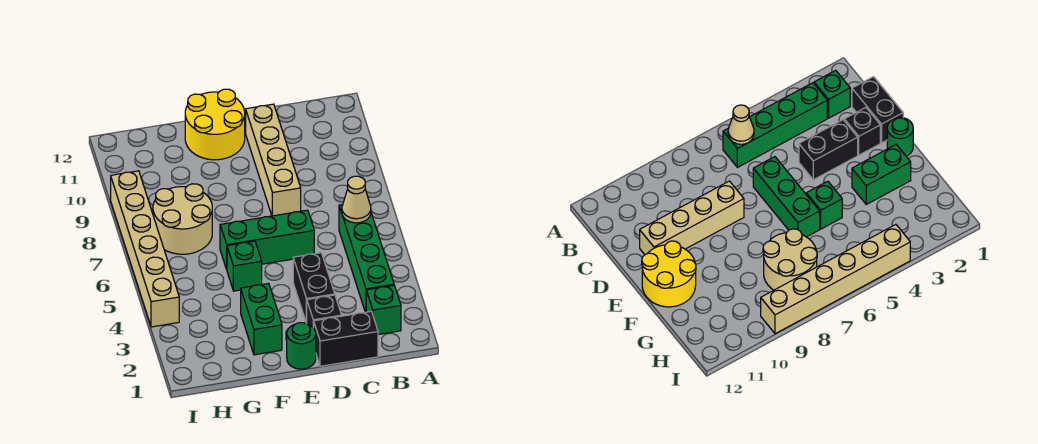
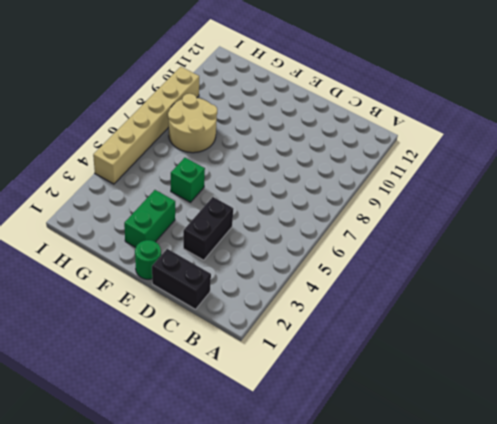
none -> green brick B2 level 1
none -> green brick B3:B6 level 1
none -> black brick D2 level 1

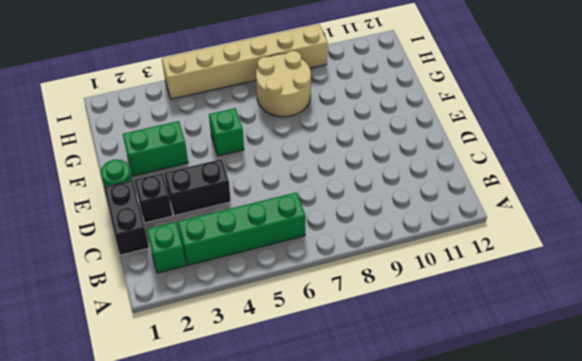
none -> green brick D6:F6 level 1
none -> tan brick D8:D11 level 1
none -> yellow round brick E11:F12 level 1

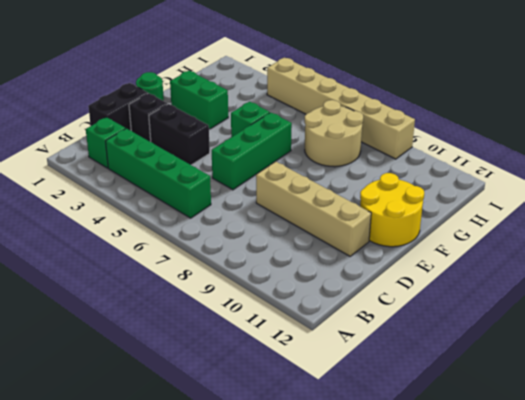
none -> tan cone B6 level 2

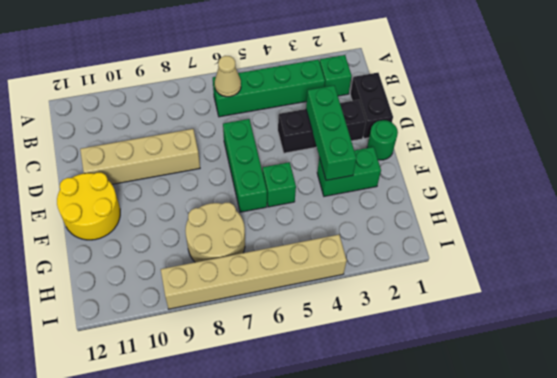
green brick D3:F3 level 2 -> none

